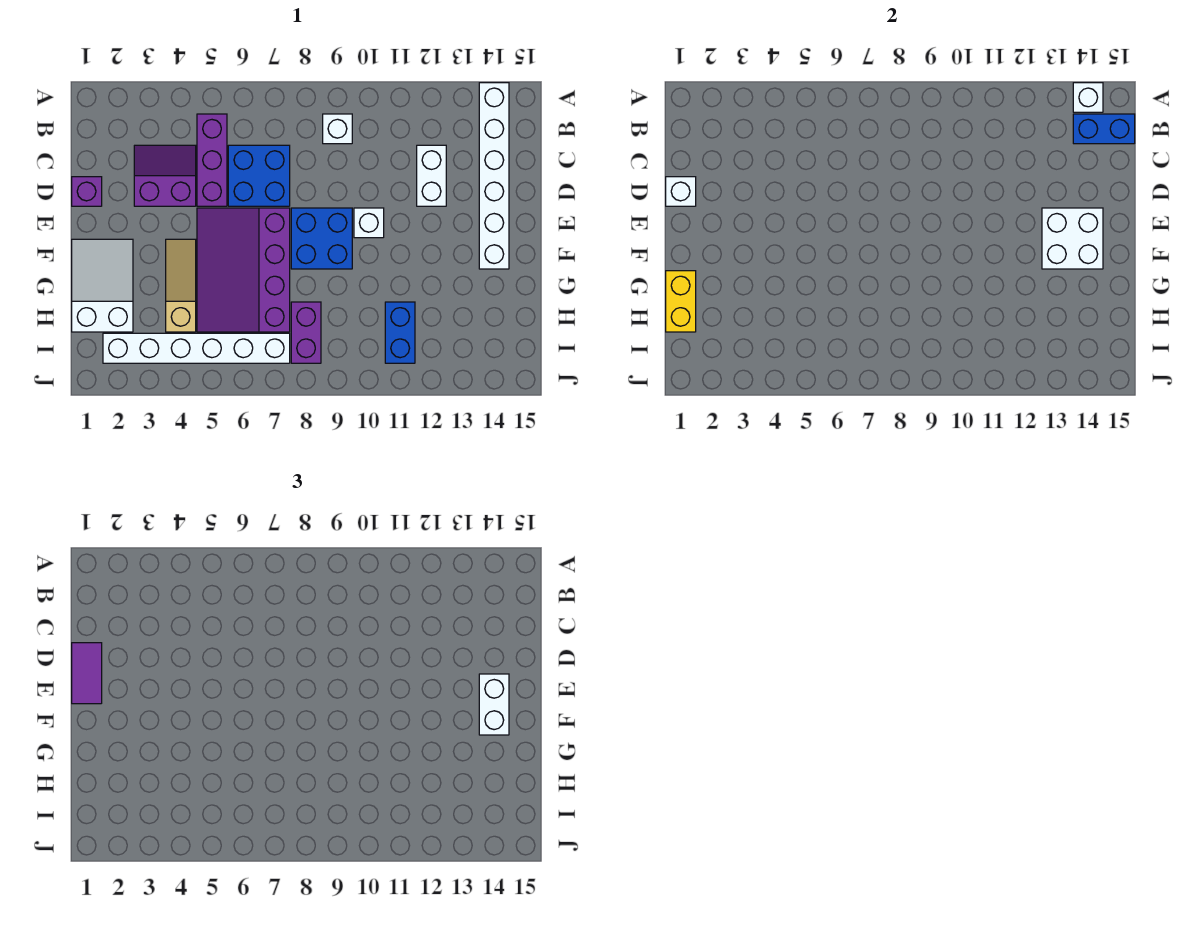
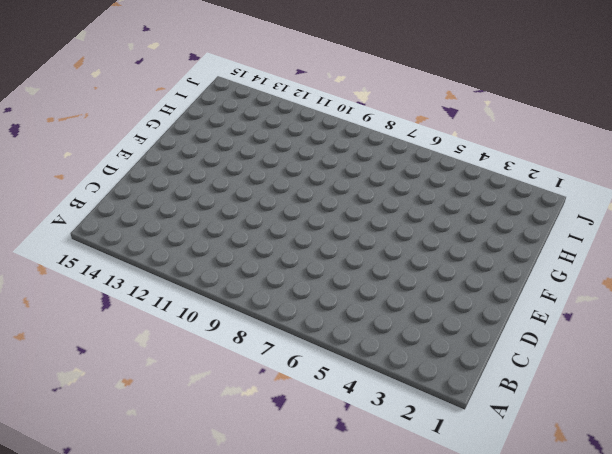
none -> white brick A14:F14 level 1
none -> purple brick B5:D5 level 1
none -> white brick B9 level 1

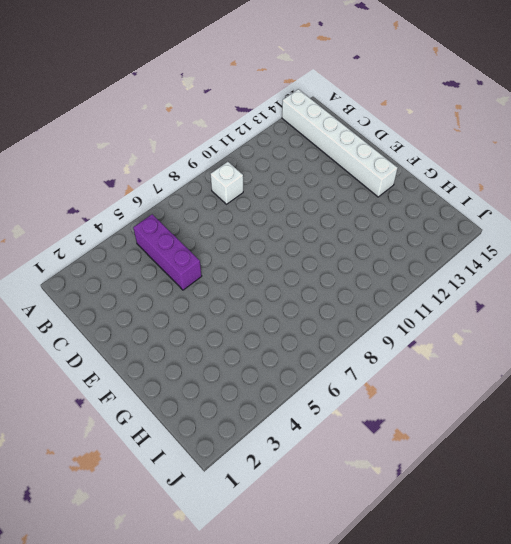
none -> purple slope C3:D4 level 1 top D
none -> blue brick C6:D7 level 1
none -> white brick C12:D12 level 1

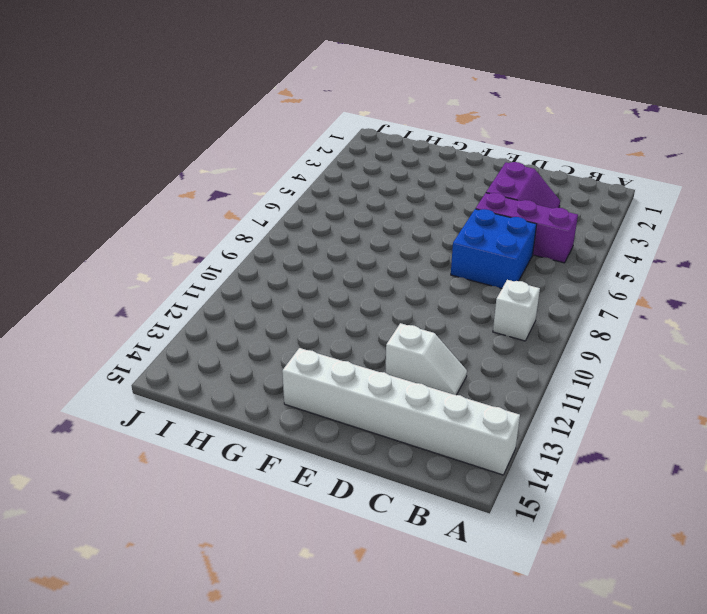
white slope C12:D12 level 1 top D -> white brick C12:D12 level 1
none -> purple brick D1 level 1
none -> purple slope E5:H7 level 1 top 7
none -> blue brick E8:F9 level 1

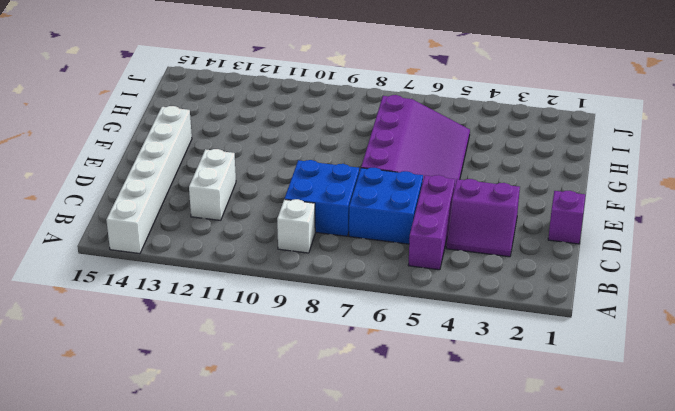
blue brick C8:D9 level 1 -> blue brick E8:F9 level 1
none -> white brick E10 level 1
none -> white slope F1:H2 level 1 top H
none -> tan slope F4:H4 level 1 top H

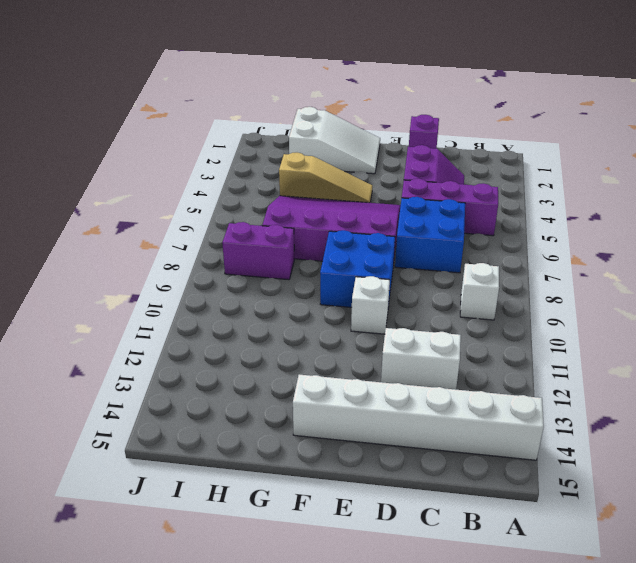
none -> blue brick H11:I11 level 1
none -> white brick I2:I7 level 1
none -> white brick A14 level 2

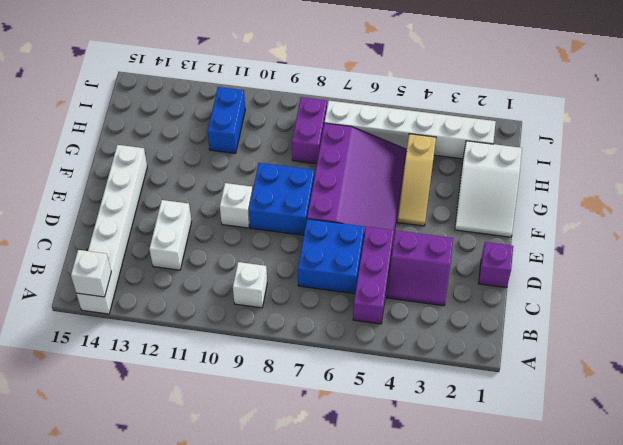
none -> blue brick B14:B15 level 2
none -> white brick D1 level 2
none -> white brick E13:F14 level 2

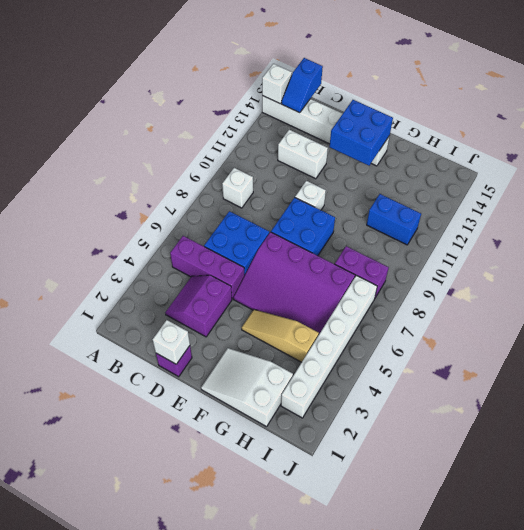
blue slope B14:B15 level 2 top 15 -> blue brick B14:B15 level 2
blue brick E13:F14 level 2 -> white brick E13:F14 level 2
none -> yellow brick G1:H1 level 2
none -> purple tile D1:E1 level 3
none -> white brick E14:F14 level 3

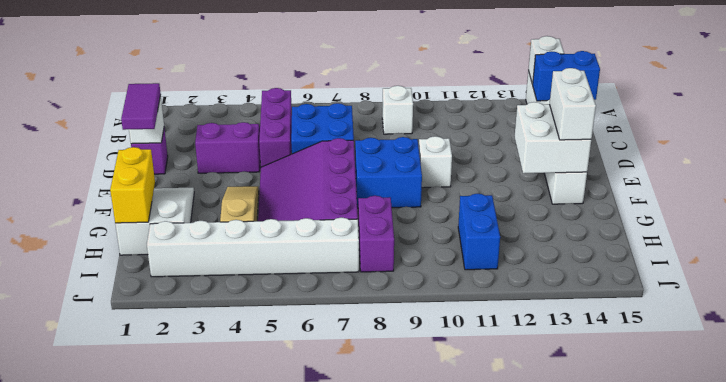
none -> white brick C12:D12 level 1

